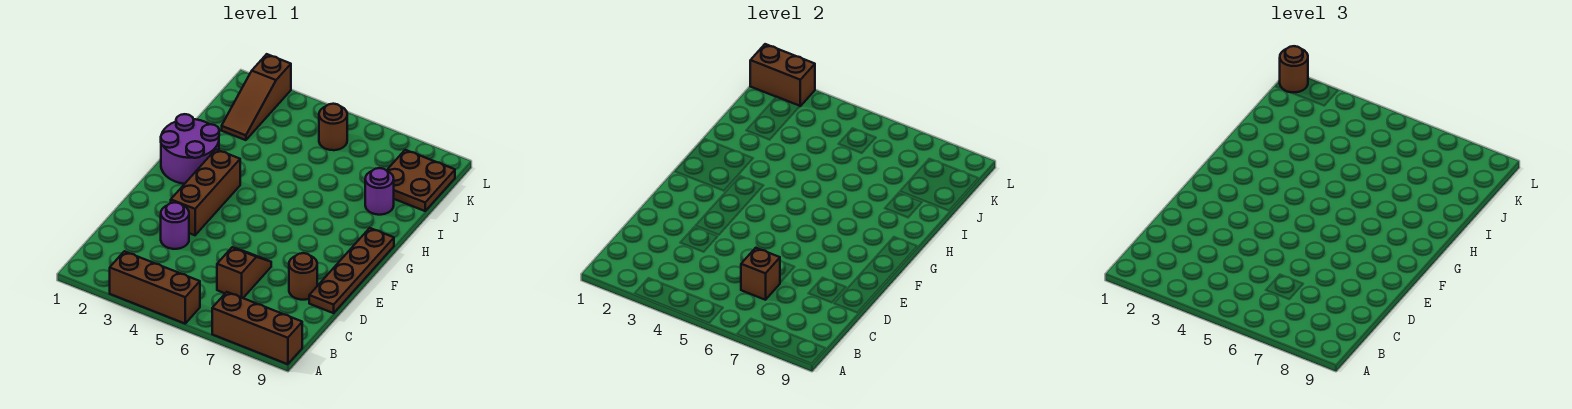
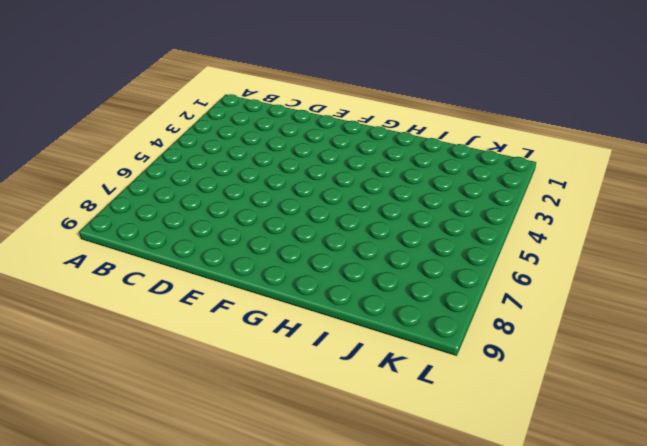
none -> brown brick A3:A5 level 1
none -> brown brick A7:A9 level 1
none -> brown slope C6:D6 level 1 top C

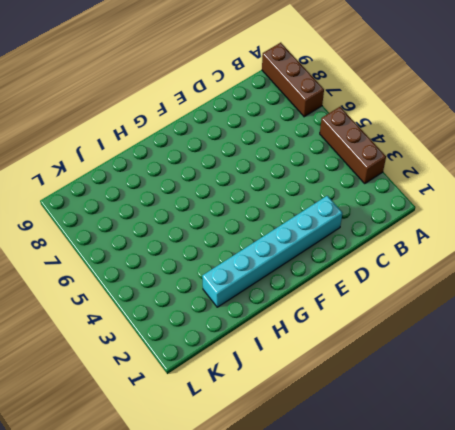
cyan brick D2:I2 level 1 -> purple round brick G1:H2 level 1
none -> brown slope C6:D6 level 1 top C
none -> purple round brick D3 level 1
none -> brown round brick D8 level 1

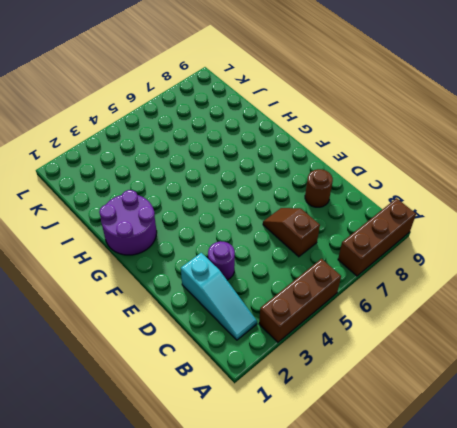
cyan slope B2:D2 level 1 top D -> none
none -> brown plate D9:G9 level 1
none -> brown brick E3:G3 level 1
none -> purple round brick I8 level 1

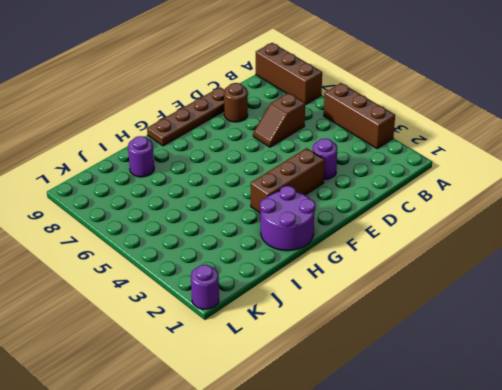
purple round brick L1 level 1 -> none
none -> brown slope J2:L2 level 1 top L
none -> brown plate J8:K9 level 1
none -> brown round brick K5 level 1

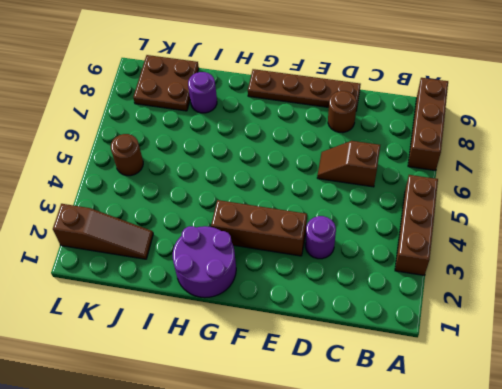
none -> brown brick C6 level 2
none -> brown brick L1:L2 level 2
none -> brown round brick L1 level 3

